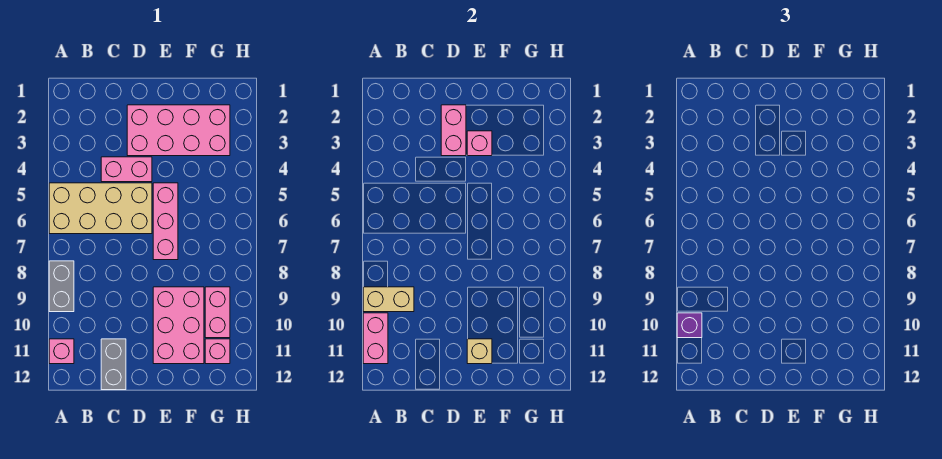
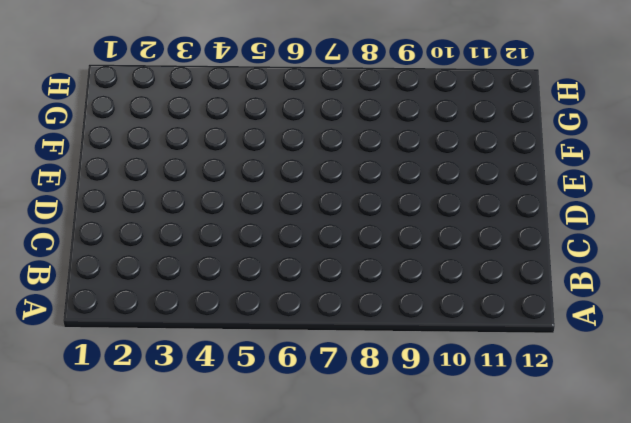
none -> tan brick A5:D6 level 1
none -> grey brick A8:A9 level 1
none -> pink brick A11 level 1

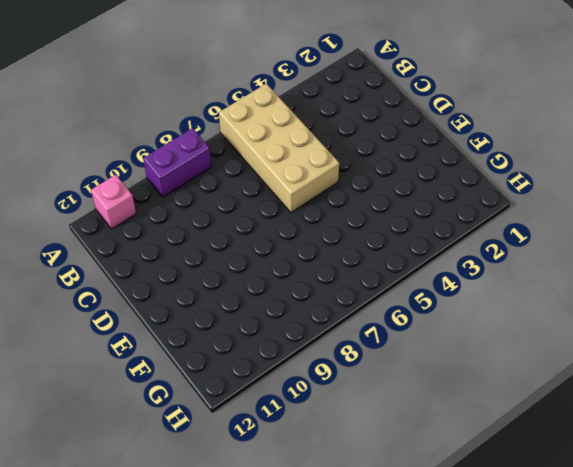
purple brick A8:A9 level 1 -> grey brick A8:A9 level 1
none -> pink brick C4:D4 level 1
none -> grey brick C11:C12 level 1
none -> pink brick D2:G3 level 1

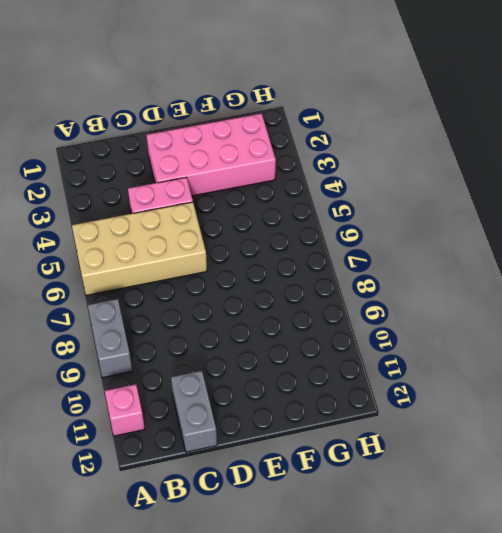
none -> pink brick E5:E7 level 1
none -> pink brick E9:F11 level 1
none -> pink brick G9:G10 level 1

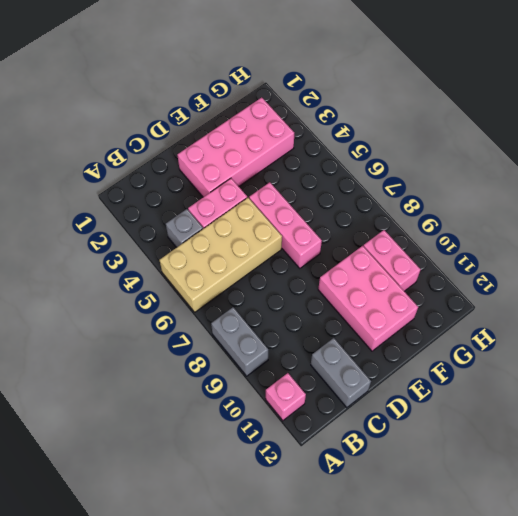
grey brick B4 level 1 -> none
none -> pink brick G11 level 1
none -> tan brick A9:B9 level 2
none -> pink brick A10:A11 level 2

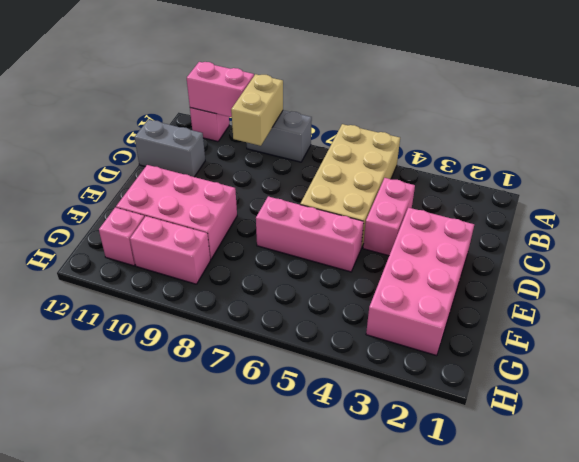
none -> pink brick D2:D3 level 2
none -> pink brick E3 level 2
none -> tan brick E11 level 2

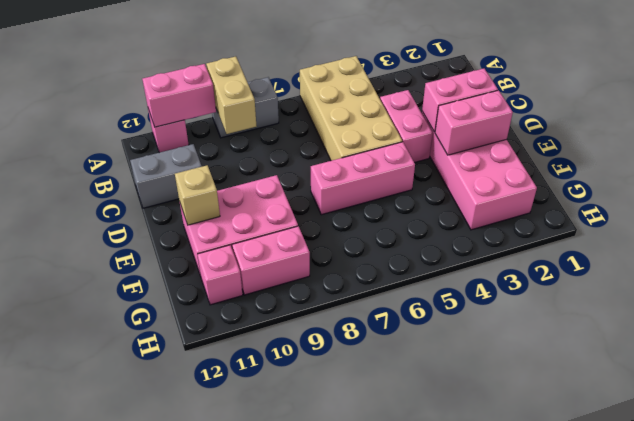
pink brick E2:E3 level 2 -> pink brick E3 level 2
none -> purple brick A10 level 3

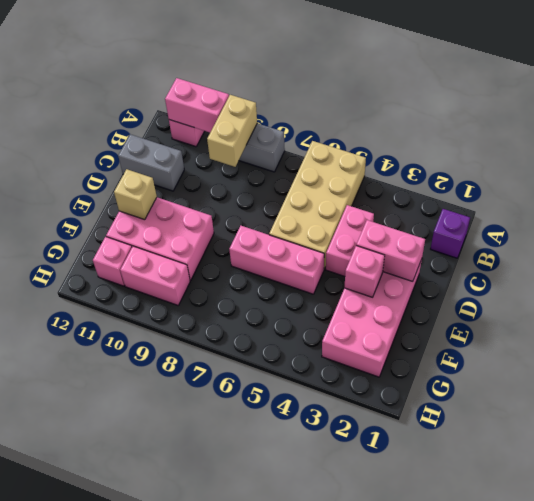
purple brick B1 level 1 -> purple brick A10 level 3

